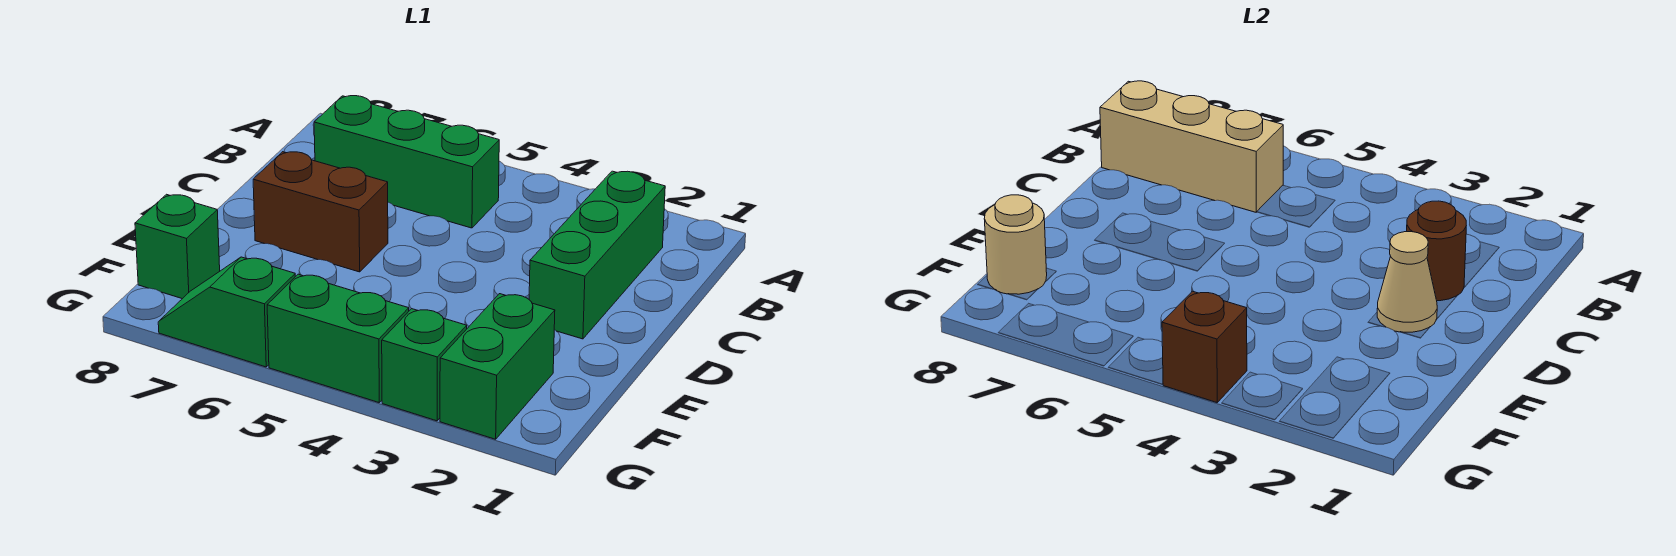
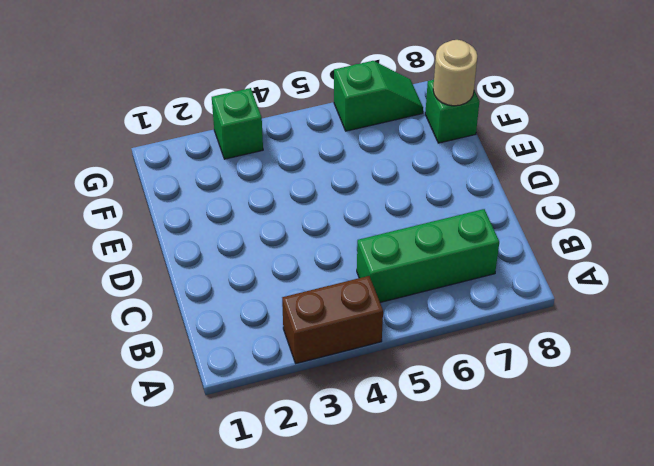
brown brick A3:A4 level 1 -> brown brick D6:D7 level 1
none -> green brick B2:D2 level 1
none -> green brick F2:G2 level 1
none -> green brick G4:G5 level 1

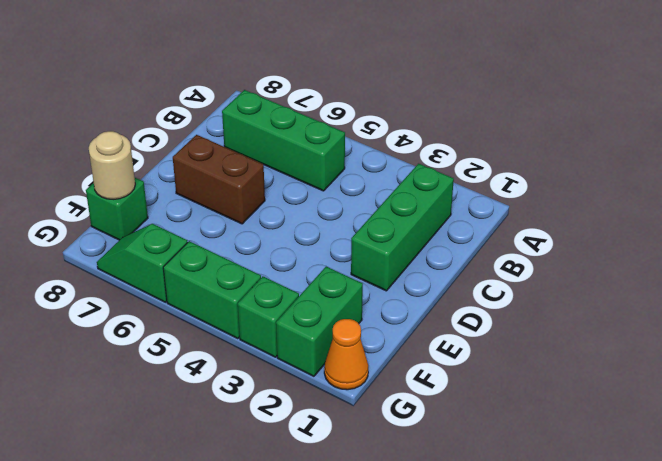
orange cone G1 level 1 -> none
none -> tan brick B6:B8 level 2
none -> brown round brick C2 level 2
none -> tan cone D2 level 2

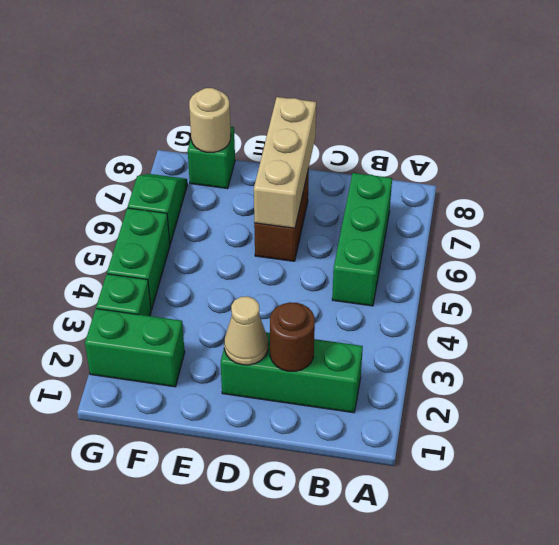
tan brick D6:D8 level 2 -> tan brick B6:B8 level 2
none -> brown brick G4 level 2

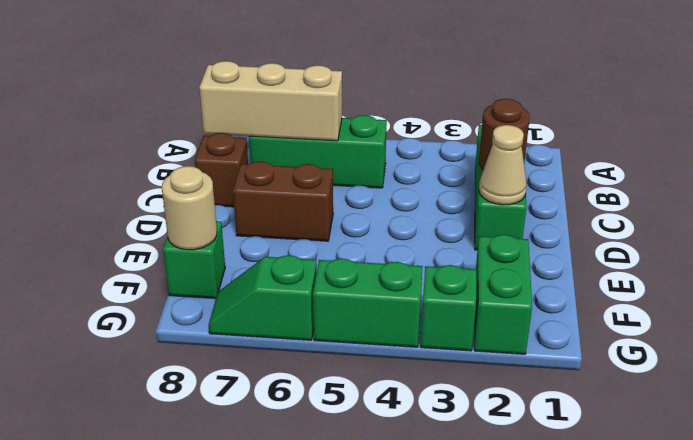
brown brick C8 level 1 -> brown brick G4 level 2

